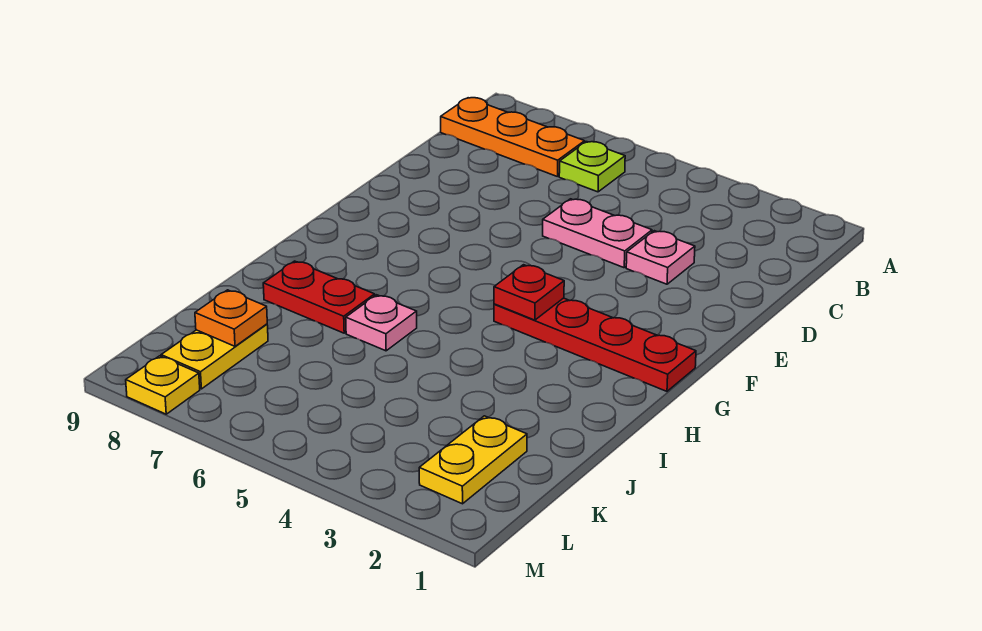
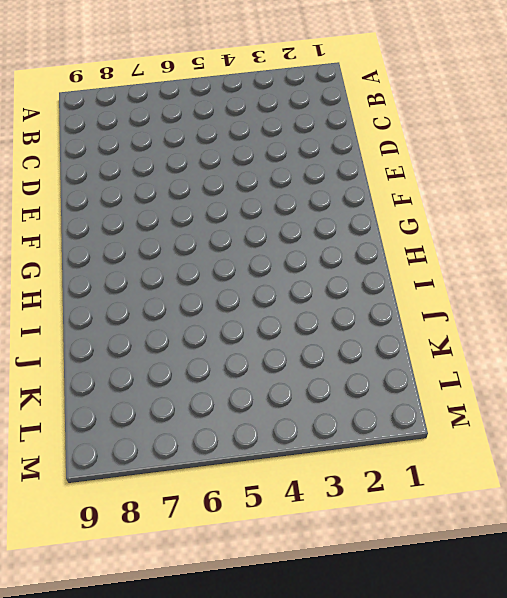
none -> lime plate B6 level 1
none -> orange plate B7:B9 level 1
none -> pink plate D3 level 1

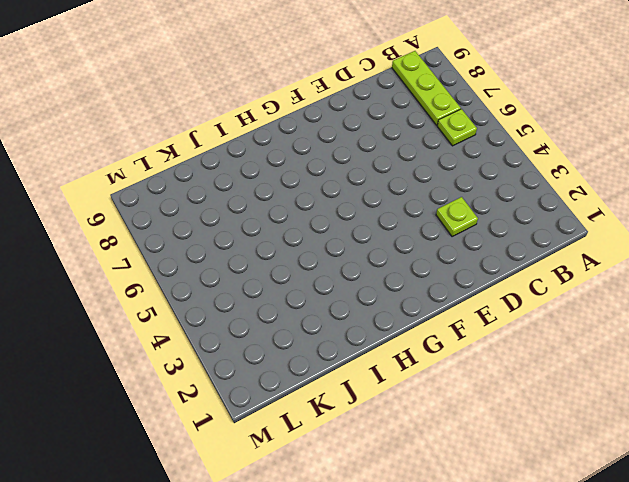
lime plate B7:B9 level 1 -> orange plate B7:B9 level 1
lime plate D3 level 1 -> pink plate D3 level 1
none -> pink plate D4:D5 level 1
none -> red plate G1:G4 level 1
none -> pink plate I6 level 1

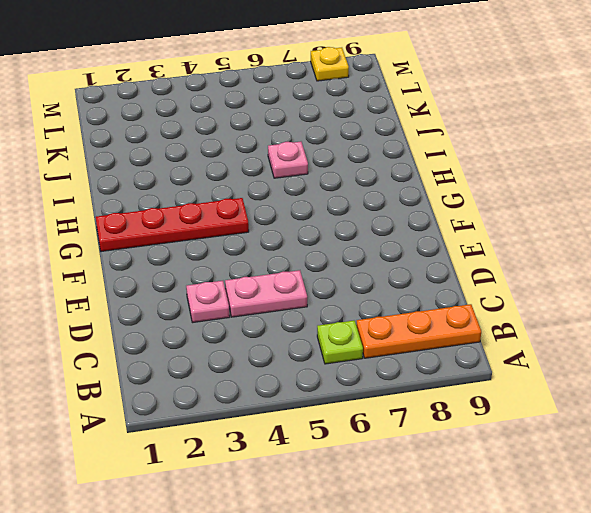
none -> red plate I7:I8 level 1
none -> yellow plate K2:L2 level 1
none -> yellow plate K8:L8 level 1

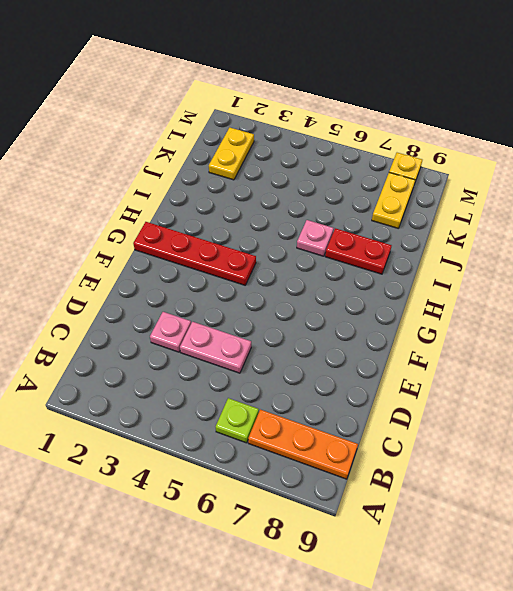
none -> red plate G4 level 2
none -> orange plate K8 level 2

